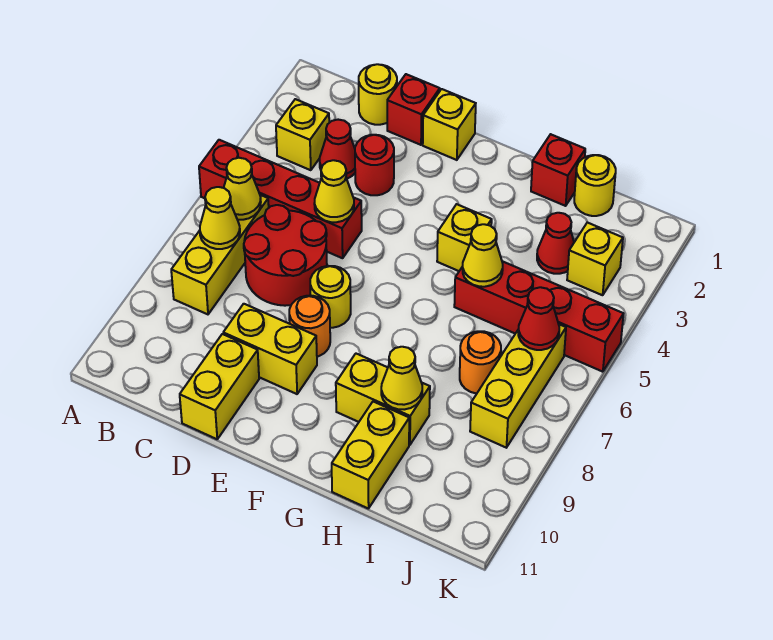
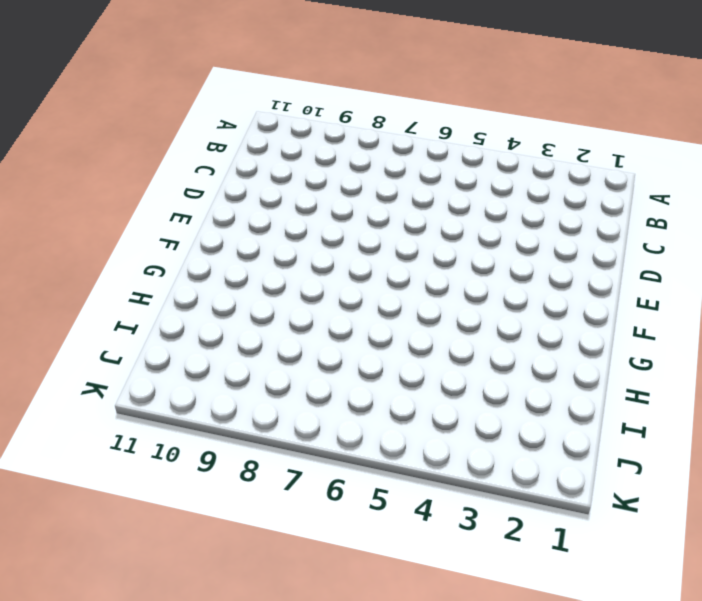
none -> red brick A5:D5 level 1
none -> yellow brick B3 level 1
none -> yellow brick B6:B8 level 1

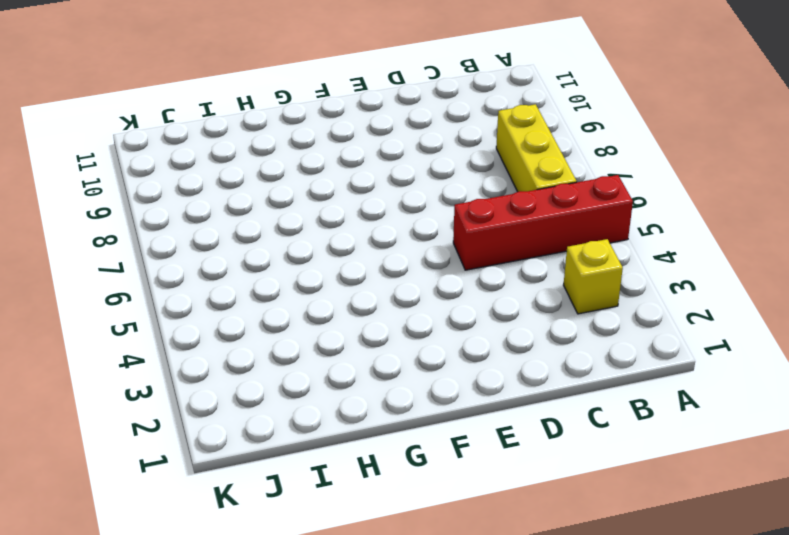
none -> yellow round brick C1 level 1
none -> red cone C3 level 1
none -> red round brick C6:D7 level 1

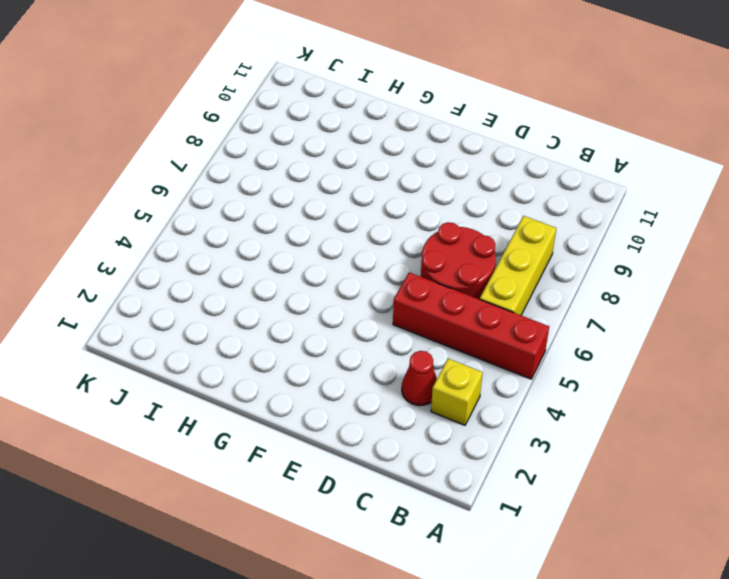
none -> yellow round brick C1 level 1
none -> red brick D1 level 1
none -> red round brick D3 level 1

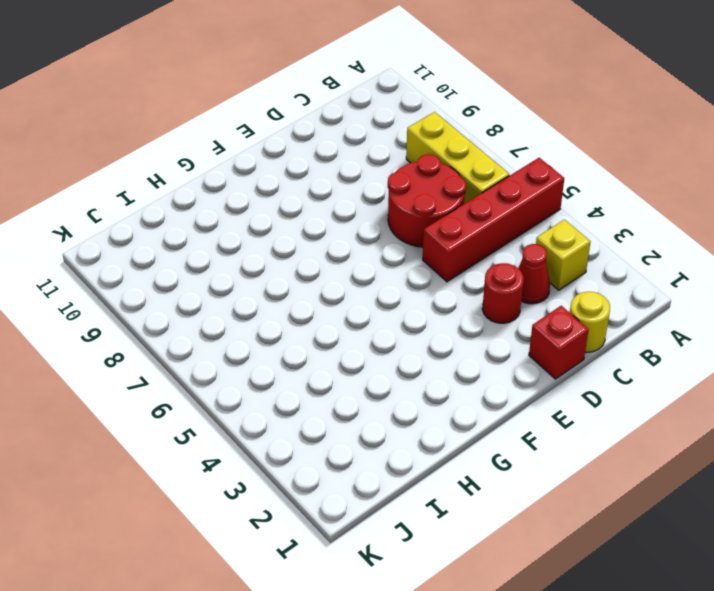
none -> yellow brick D9:E9 level 1
none -> yellow brick D10:D11 level 1
none -> yellow brick E1 level 1

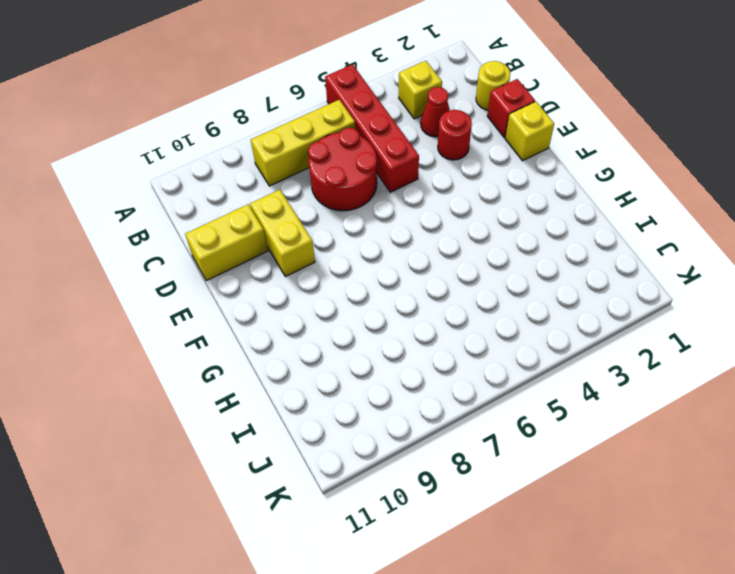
none -> yellow round brick E7 level 1
none -> orange round brick E8 level 1
none -> yellow brick G4 level 1

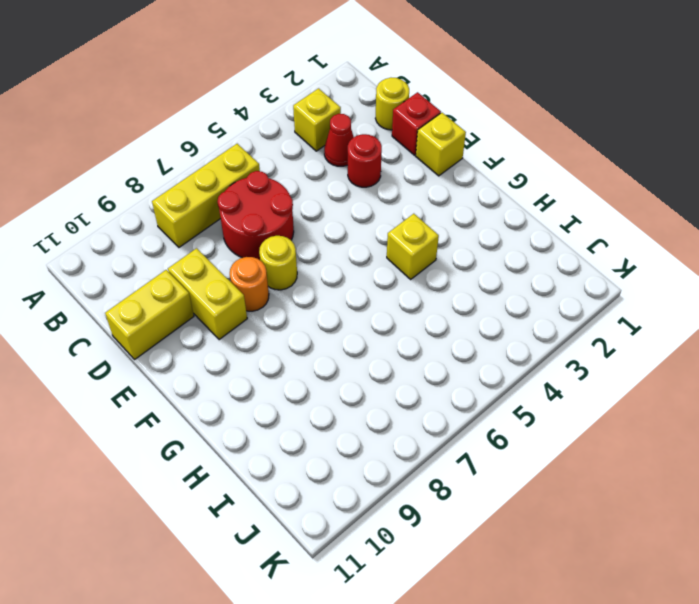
none -> red brick A5:D5 level 1
none -> yellow brick G9:H9 level 1
none -> red brick H1 level 1

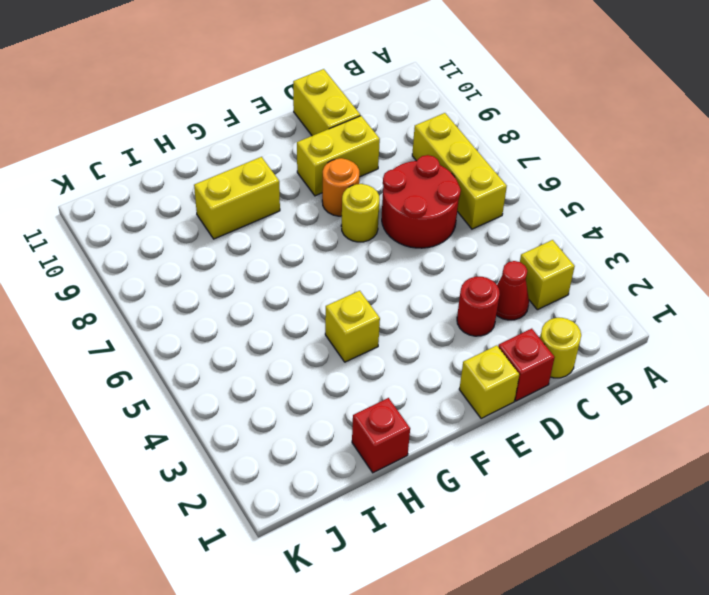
none -> red brick A5:D5 level 1
none -> red brick H5:K5 level 1
none -> yellow brick H10:H11 level 1

